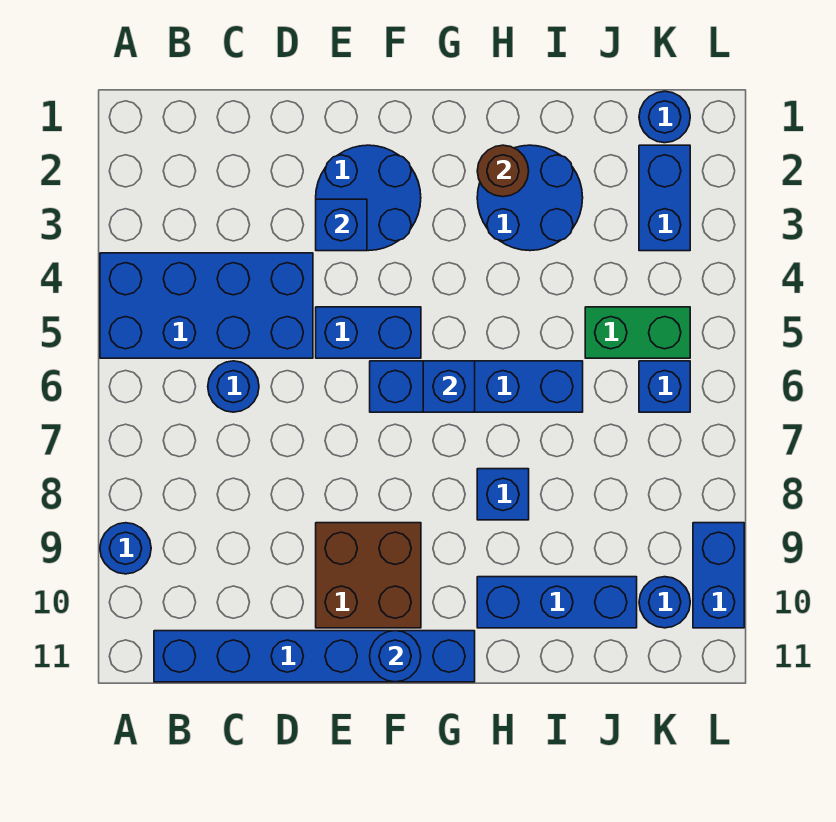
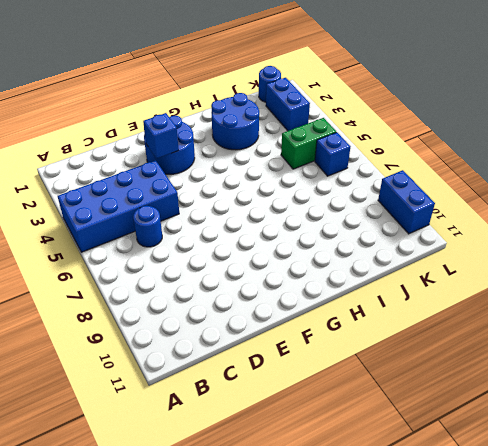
none -> blue round brick A9 level 1
none -> blue brick B11:G11 level 1
none -> blue brick E5:F5 level 1

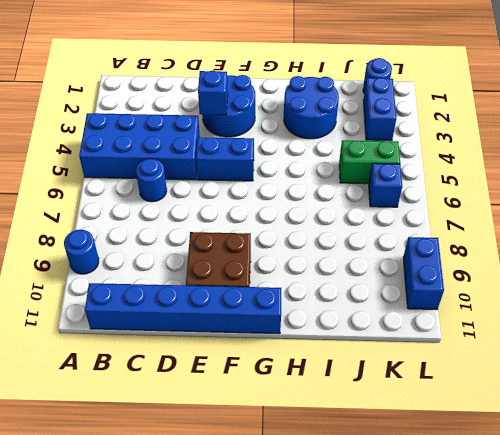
none -> blue brick F6:I6 level 1
none -> blue brick H8 level 1
none -> blue brick H10:J10 level 1

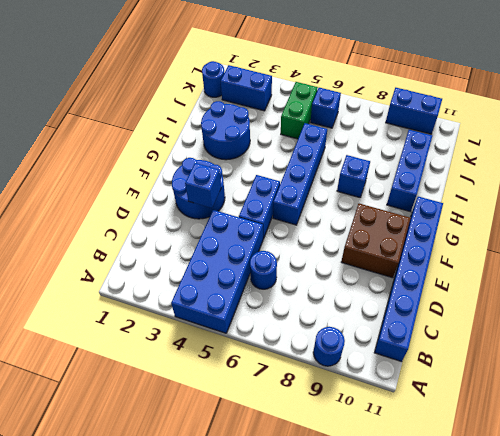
none -> blue round brick K10 level 1
none -> blue round brick F11 level 2
none -> blue brick G6 level 2

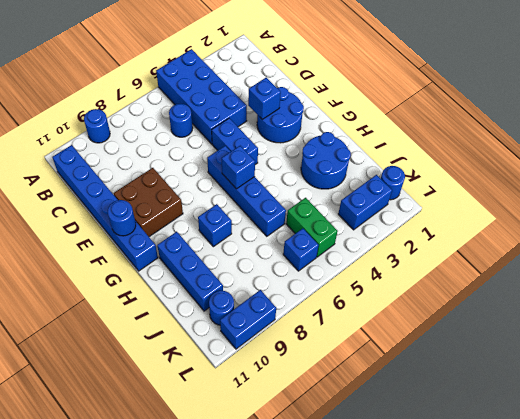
none -> brown round brick H2 level 2

